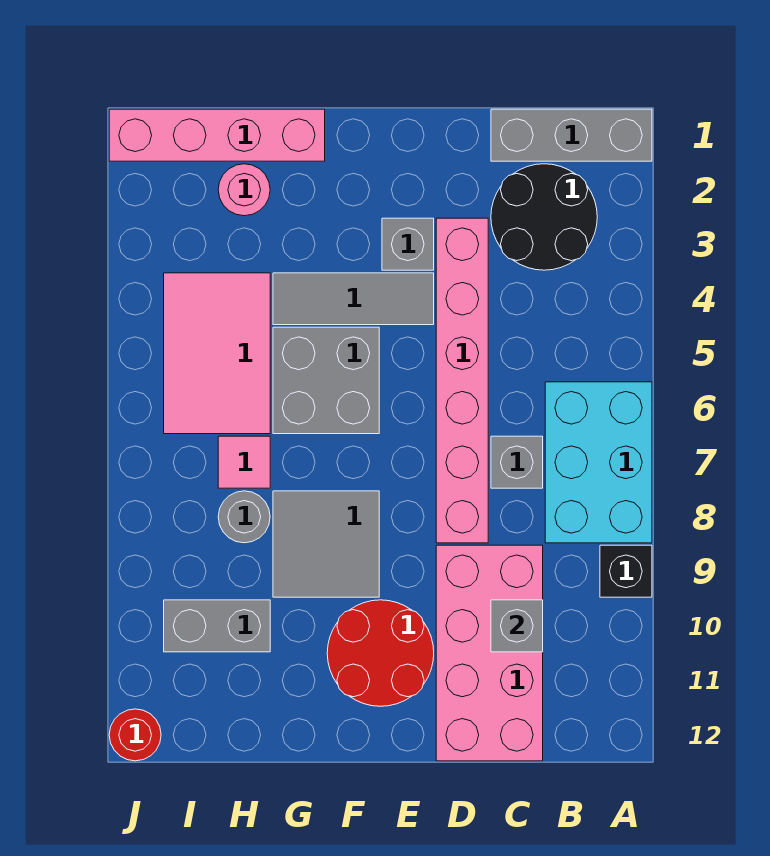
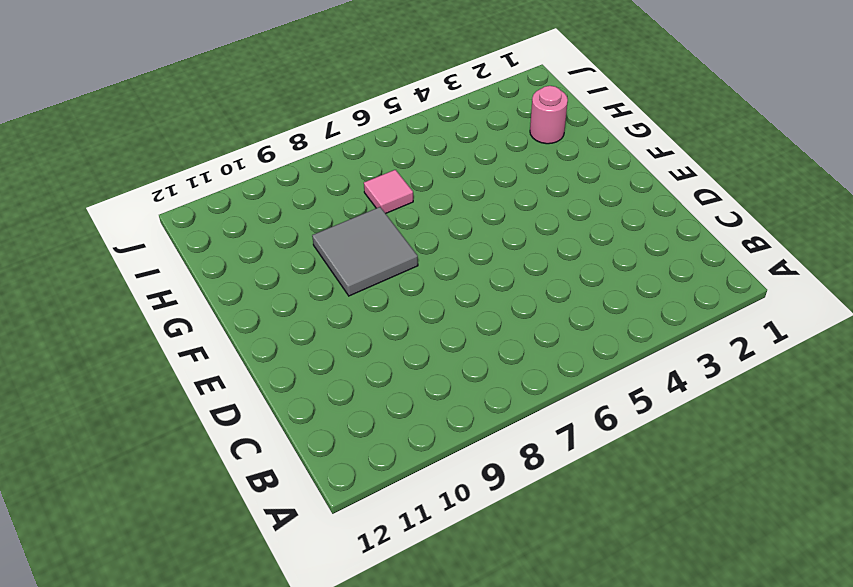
none -> grey brick A1:C1 level 1
none -> cyan brick A6:B8 level 1
none -> black brick A9 level 1

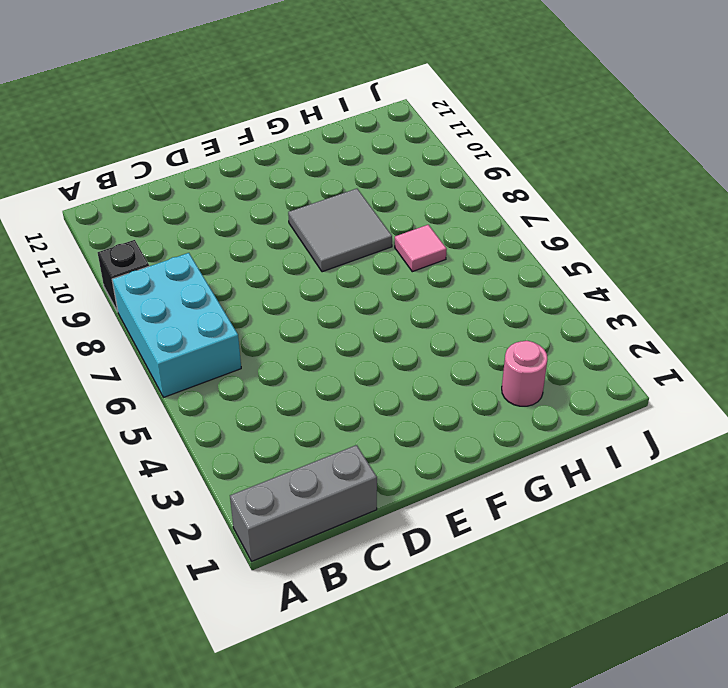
none -> black round brick B2:C3 level 1
none -> grey brick C7 level 1
none -> pink brick C9:D12 level 1

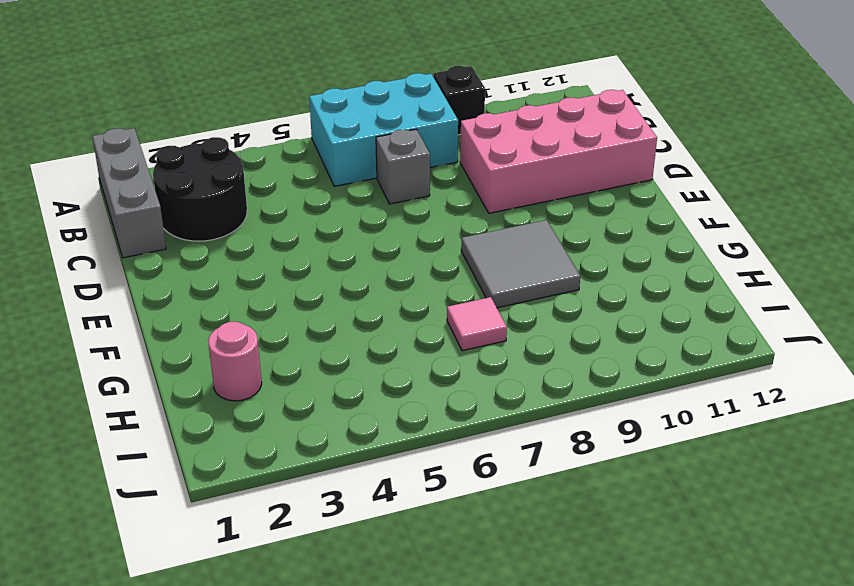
none -> pink brick D3:D8 level 1
none -> grey brick E3 level 1
none -> grey tile E4:G4 level 1

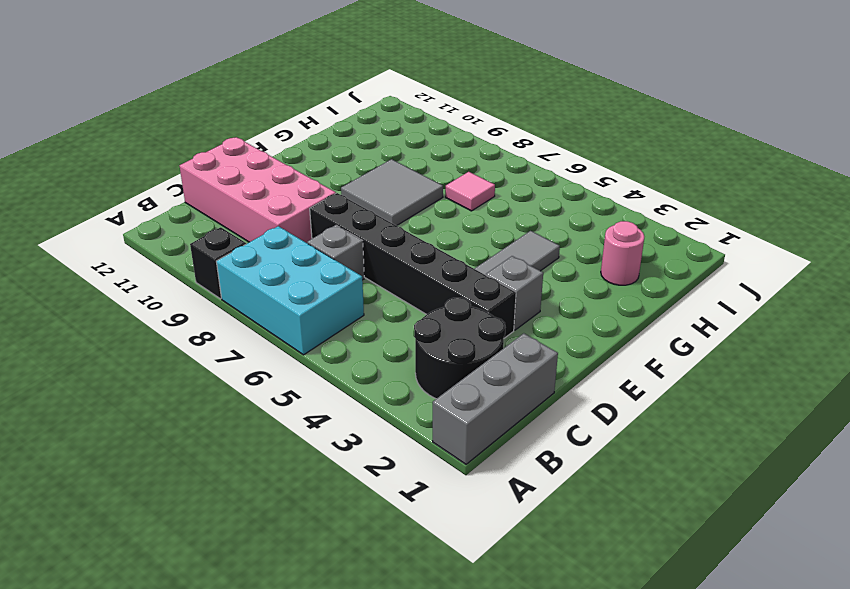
black brick D3:D8 level 1 -> pink brick D3:D8 level 1
none -> red round brick E10:F11 level 1
none -> grey brick F5:G6 level 1
none -> pink brick G1:J1 level 1

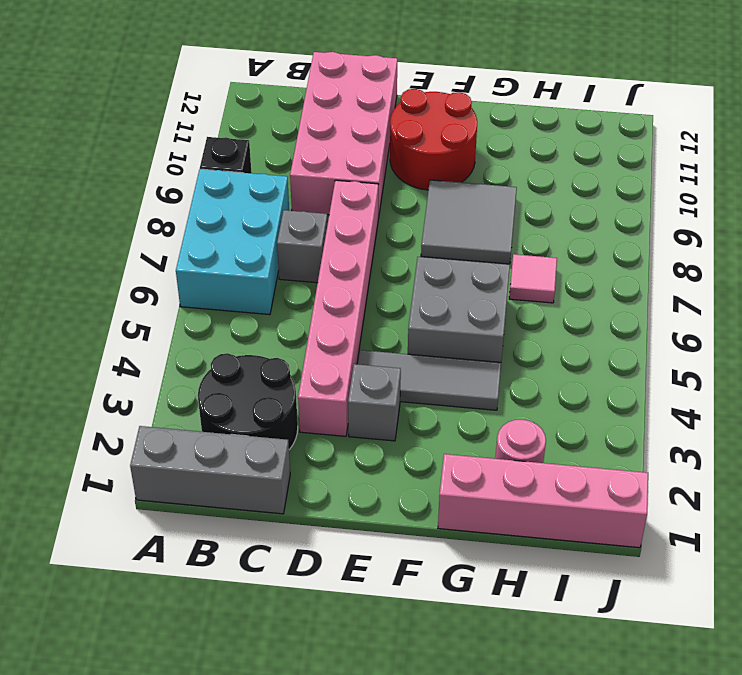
none -> pink tile H4:I6 level 1
none -> grey round brick H8 level 1
none -> grey brick H10:I10 level 1

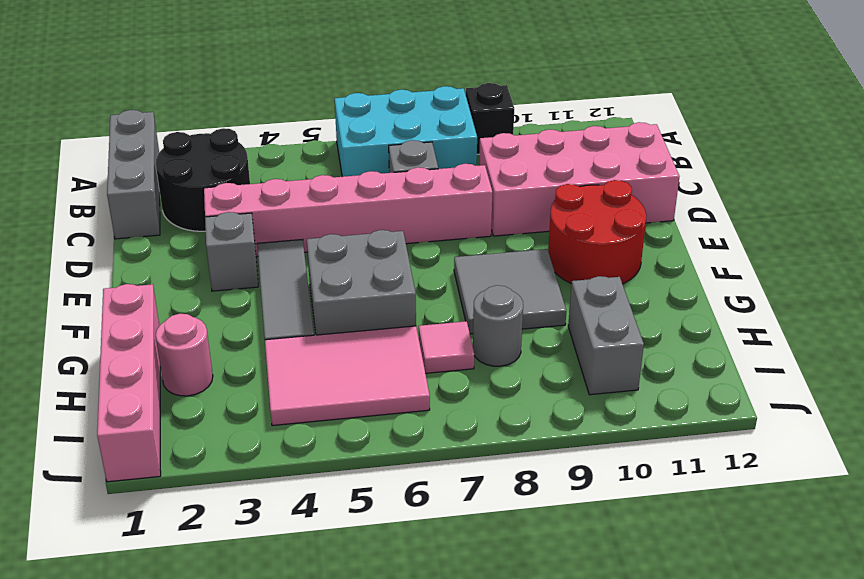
none -> red round brick J12 level 1
none -> grey brick C10 level 2

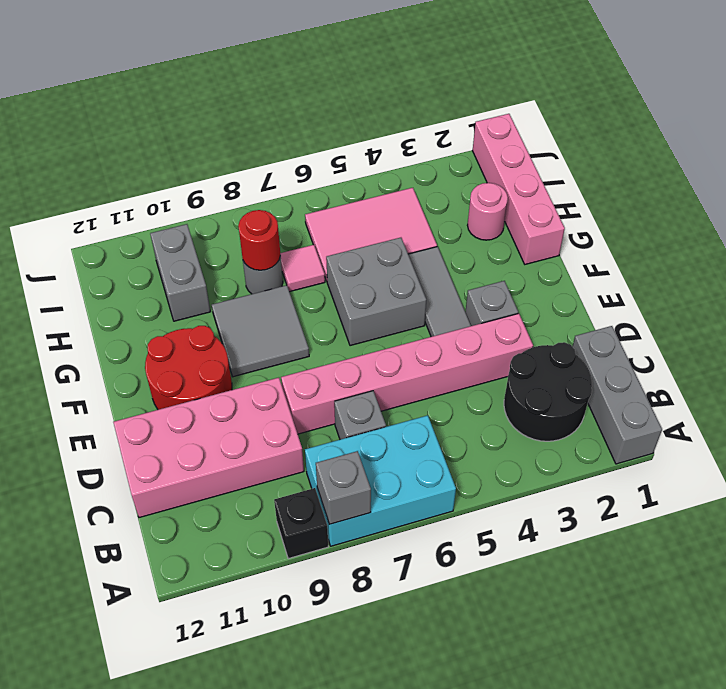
grey brick A8 level 2 -> grey brick C10 level 2
red round brick H8 level 2 -> red round brick J12 level 1

